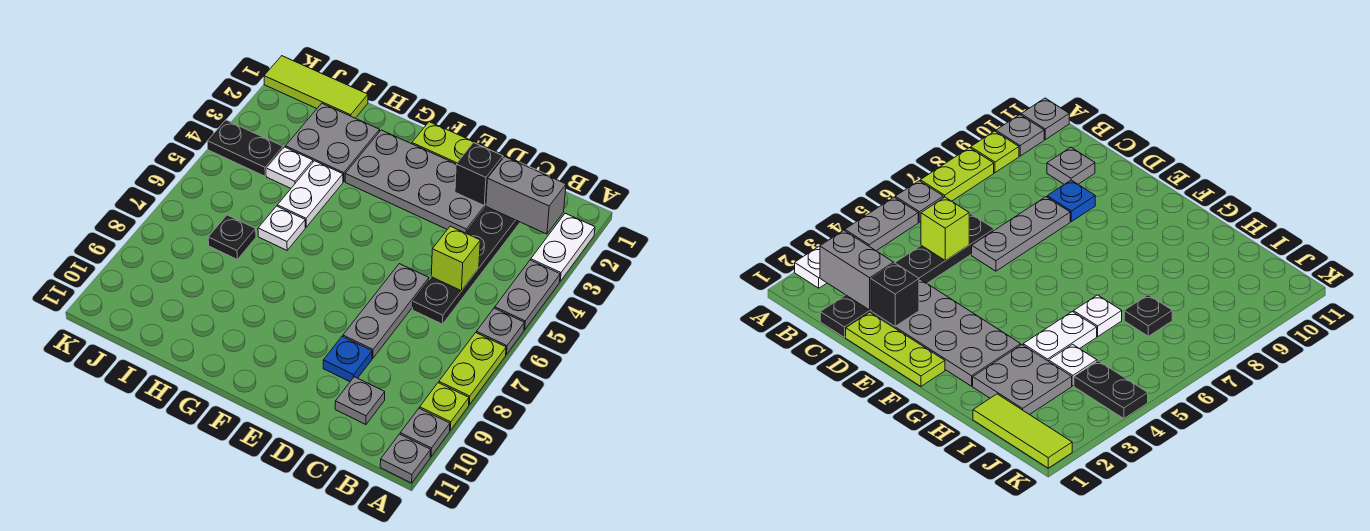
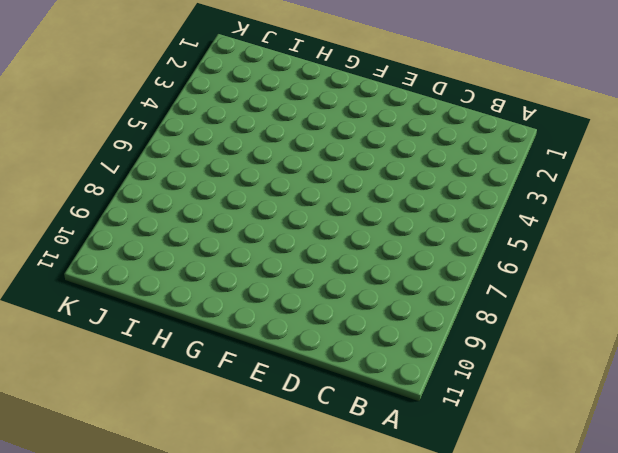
none -> white plate A2:A3 level 1
none -> grey plate A4:A5 level 1
none -> grey plate A6 level 1

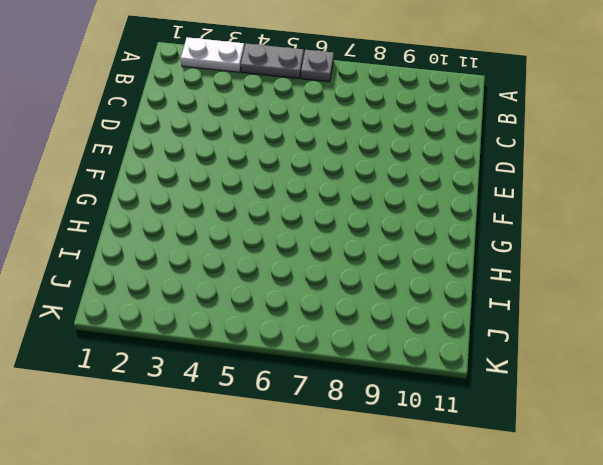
none -> lime plate A7:A8 level 1
none -> lime plate A9 level 1
none -> grey plate A10 level 1

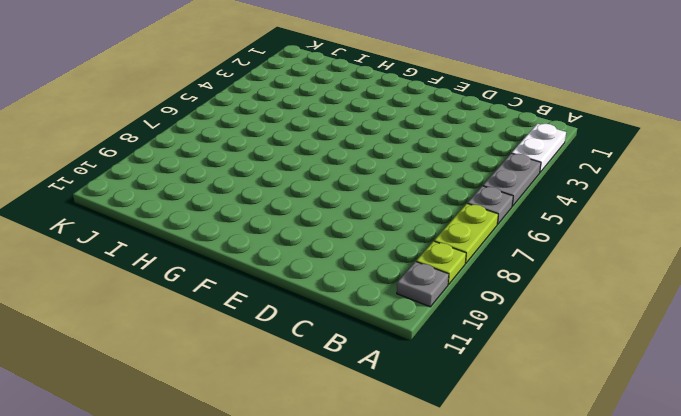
none -> grey plate A11 level 1
none -> black plate C1:C6 level 1
none -> grey plate C10 level 1

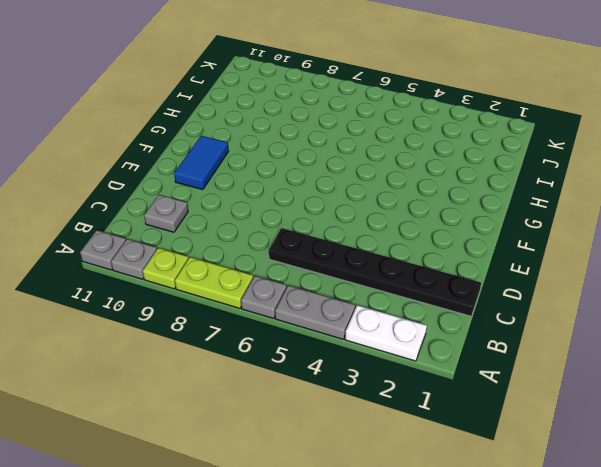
blue tile E10:F10 level 1 -> none
none -> lime plate D1:F1 level 1
none -> grey plate D2:G3 level 1
none -> grey plate D6:D8 level 1

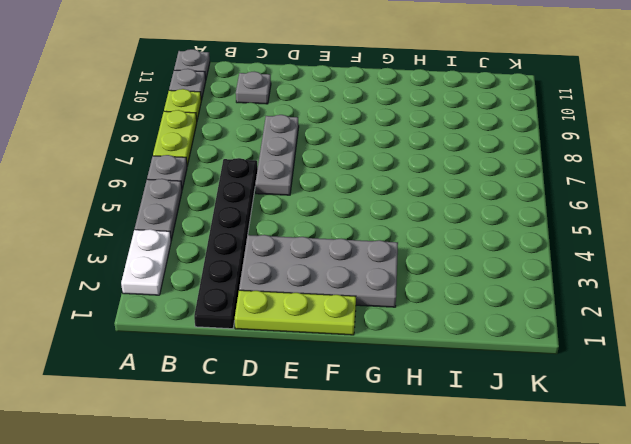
none -> blue plate D9 level 1
none -> grey plate H2:I3 level 1
none -> white plate H4:H5 level 1

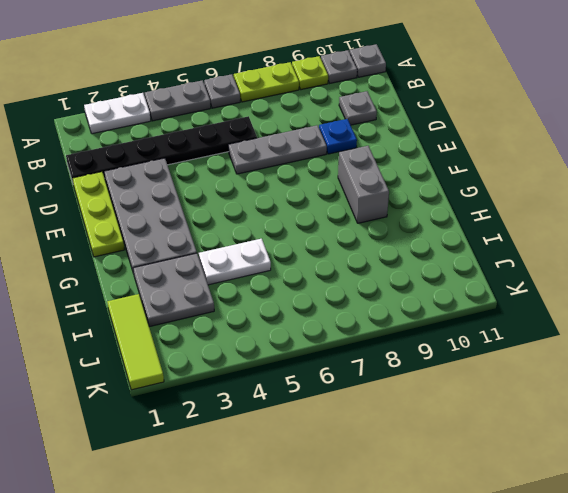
grey brick F9:G9 level 1 -> grey brick B2:C2 level 2
none -> white plate H6 level 1
none -> white plate I4 level 1
none -> black plate I7 level 1

